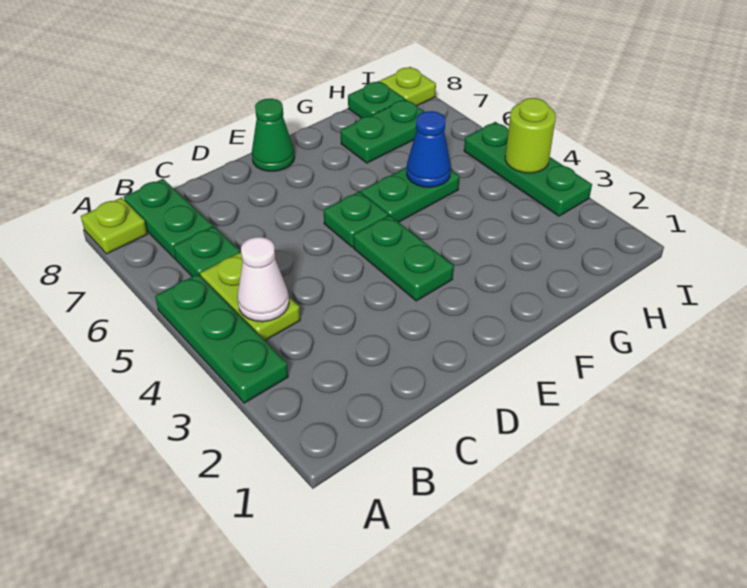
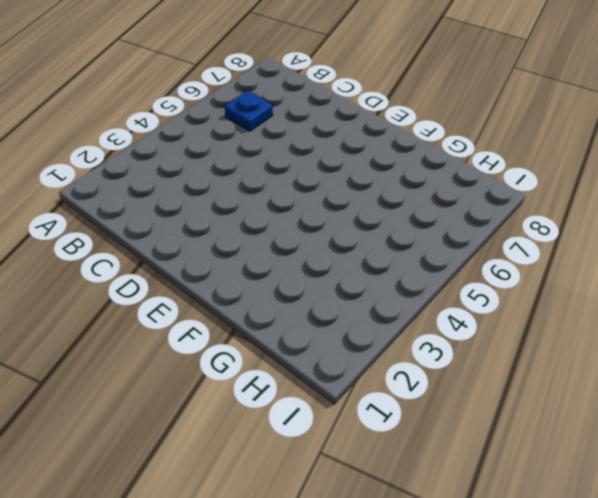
blue plate B6 level 1 -> green plate B6 level 1
none -> green plate A3:A5 level 1
none -> lime plate A8 level 1
none -> lime plate B4:B5 level 1

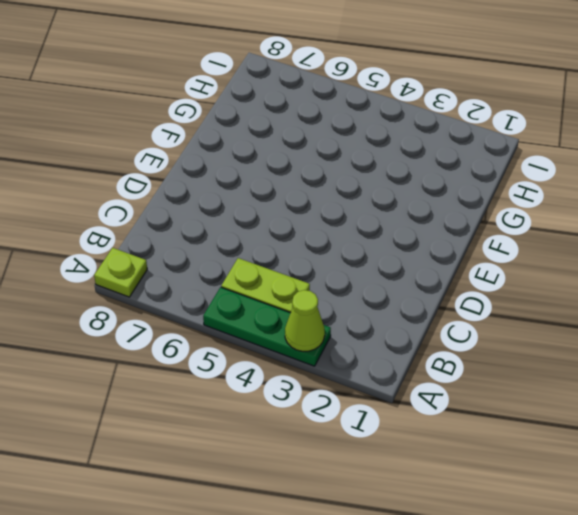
lime cone A3 level 2 -> none
none -> green plate B6 level 1
none -> green plate B7:B8 level 1
none -> green plate E3:E4 level 1

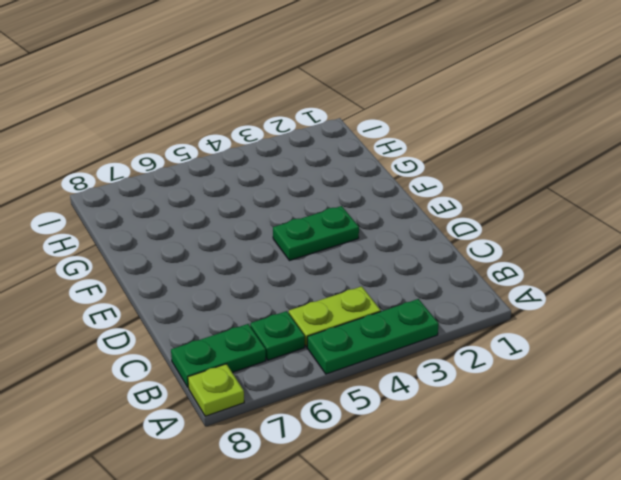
none -> green plate E5 level 1
none -> green cone E8 level 1
none -> green plate F5:G5 level 1

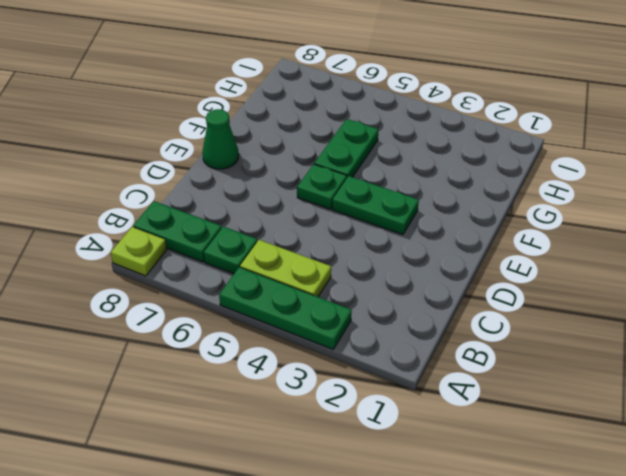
none -> green plate G7:H7 level 1
none -> green plate H8 level 1
none -> green plate I3:I5 level 1

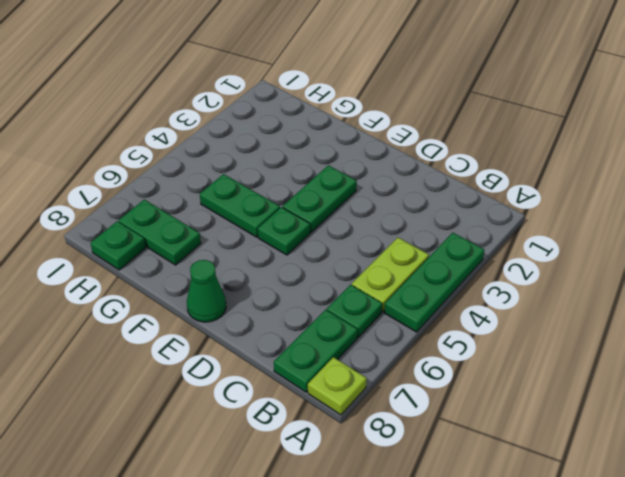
none -> green plate I3:I5 level 1
none -> lime plate I8 level 1
none -> white cone B4 level 2

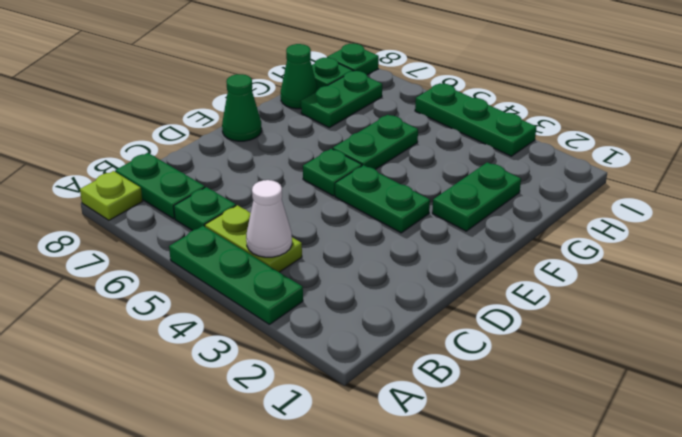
green plate F2:G2 level 1 -> none
green cone G8 level 1 -> none
green plate I8 level 1 -> lime plate I8 level 1
none -> blue cone G5 level 2
none -> lime round brick I4 level 2

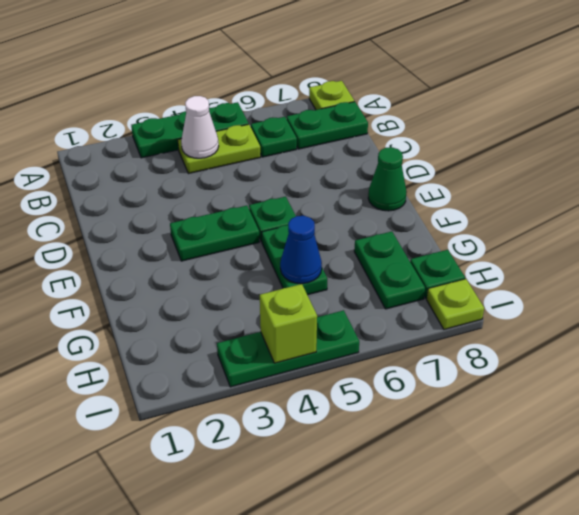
lime brick I4 level 2 -> lime round brick I4 level 2

